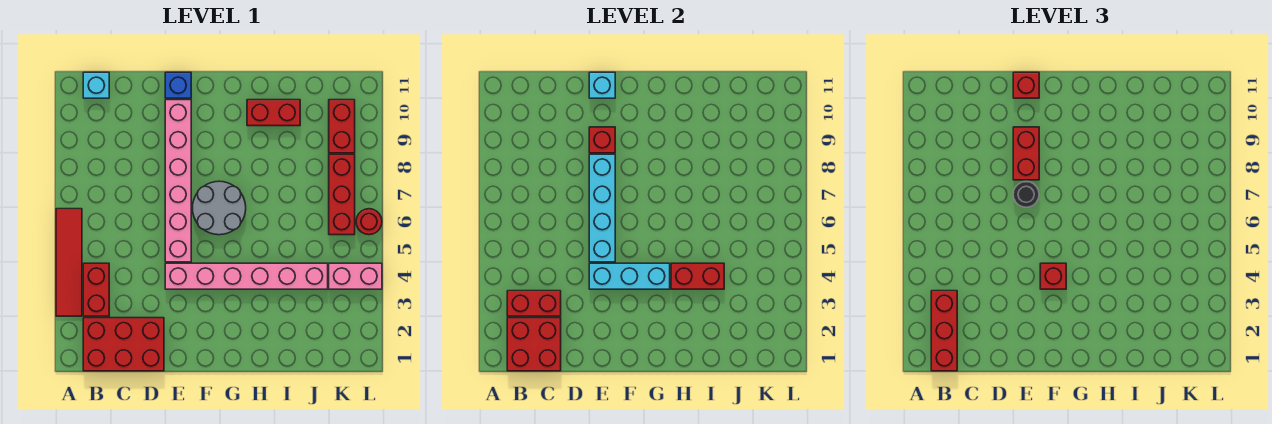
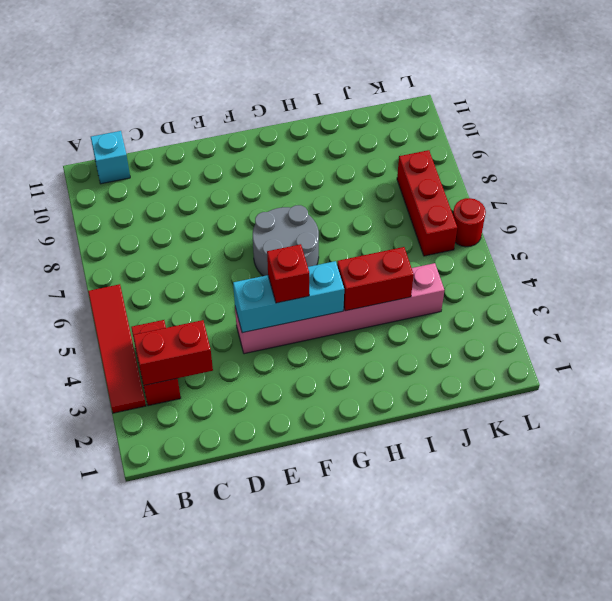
none -> red brick B1:D2 level 1
none -> pink brick E5:E10 level 1
none -> blue brick E11 level 1

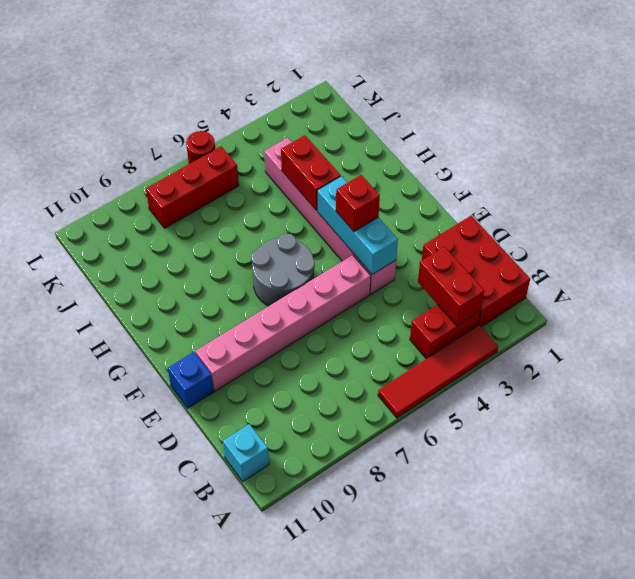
none -> red brick H10:I10 level 1
none -> pink brick K4:L4 level 1
none -> red brick K9:K10 level 1

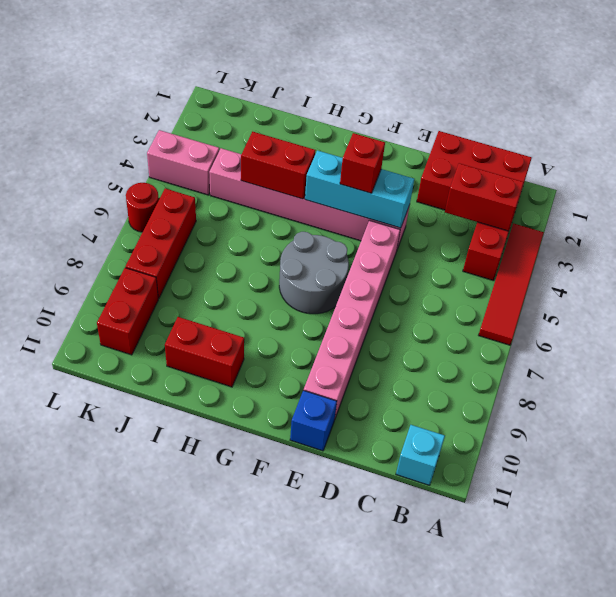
none -> red brick B1:C2 level 2
none -> cyan brick E5:E8 level 2
none -> red brick E9 level 2

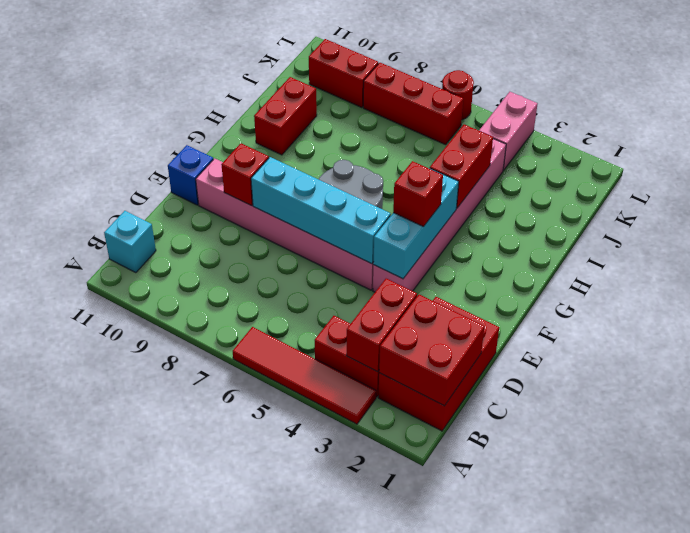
none -> cyan brick E11 level 2
none -> red brick B1:B3 level 3
none -> black round brick E7 level 3

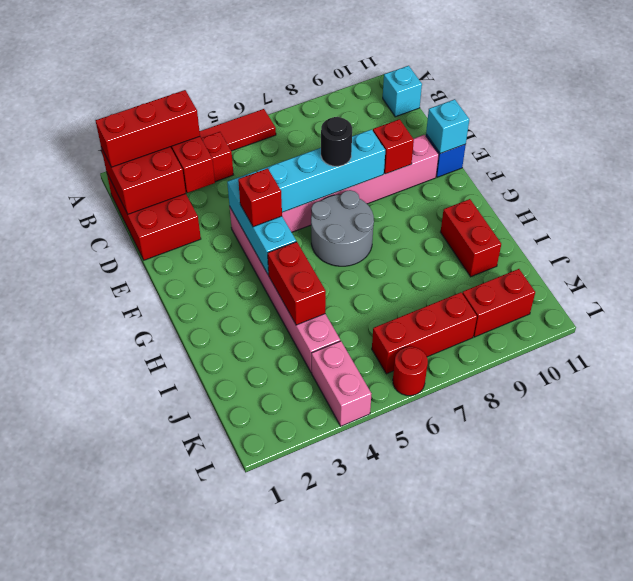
none -> red brick E8:E9 level 3
none -> red brick E11 level 3

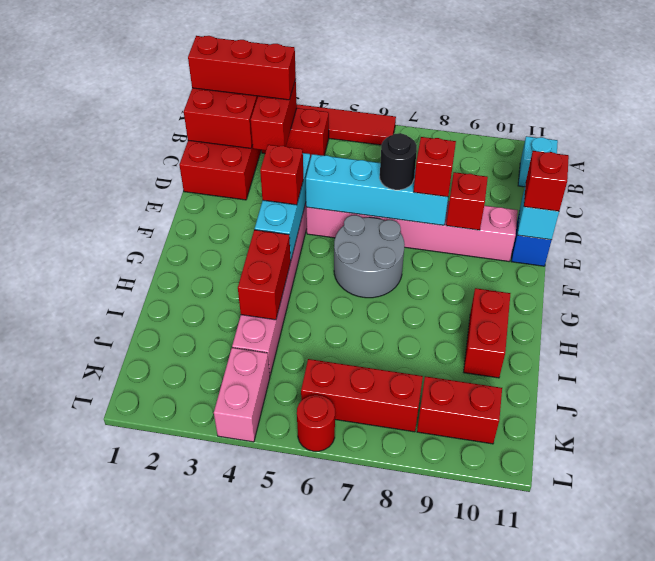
red brick E8 level 3 -> red brick E8:E9 level 3

